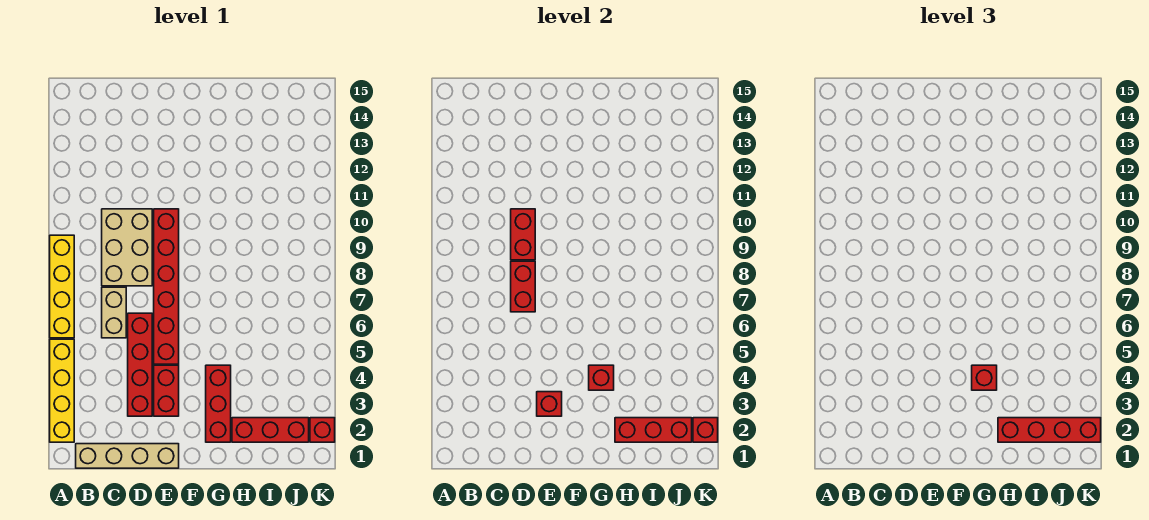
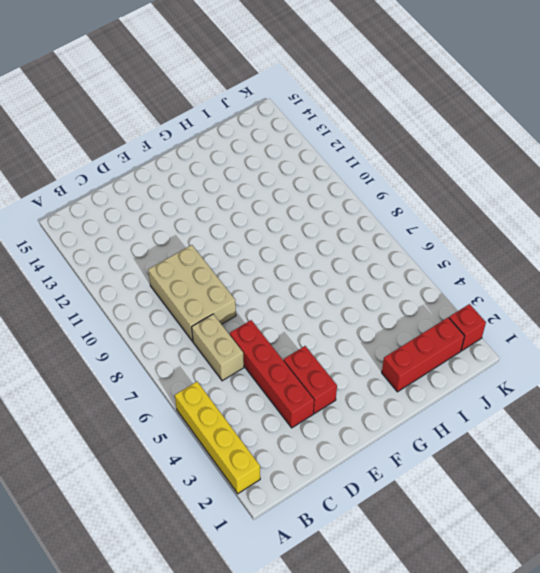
none -> yellow brick A6:A9 level 1
none -> tan brick B1:E1 level 1
none -> red brick E5:E10 level 1

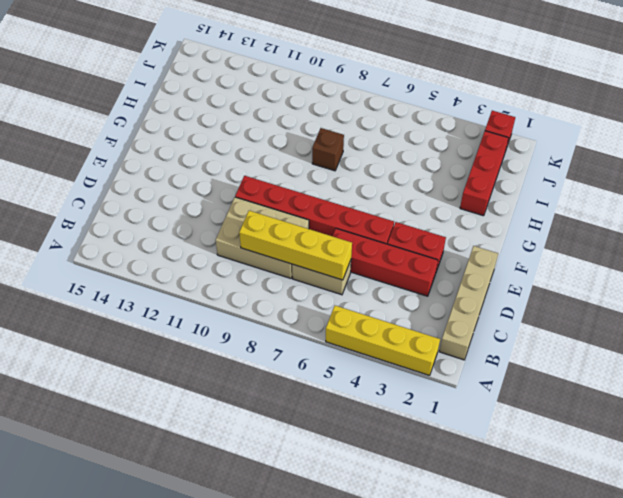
yellow brick C6:C9 level 2 -> yellow brick A6:A9 level 1
brown brick H8 level 1 -> none
none -> red brick G2:G4 level 1
none -> red brick D7:D8 level 2
none -> red brick D9:D10 level 2

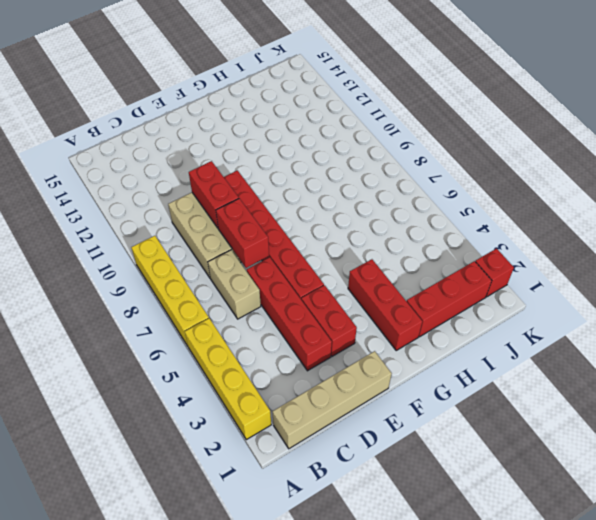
none -> red brick E3 level 2
none -> red brick G4 level 2
none -> red brick H2:J2 level 2

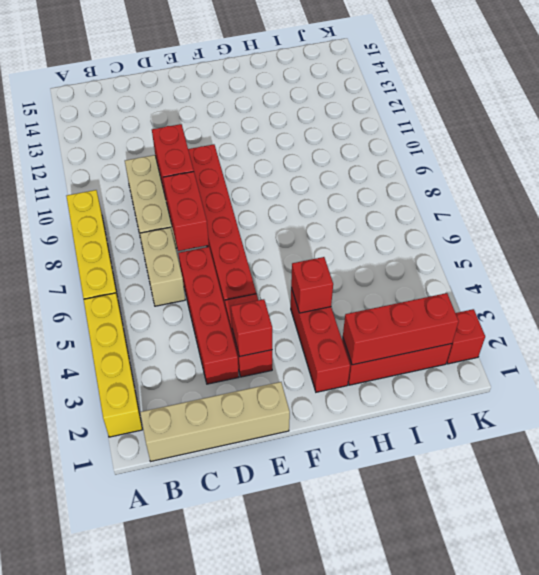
none -> red brick K2 level 2
none -> red brick G4 level 3
none -> red brick H2:K2 level 3

